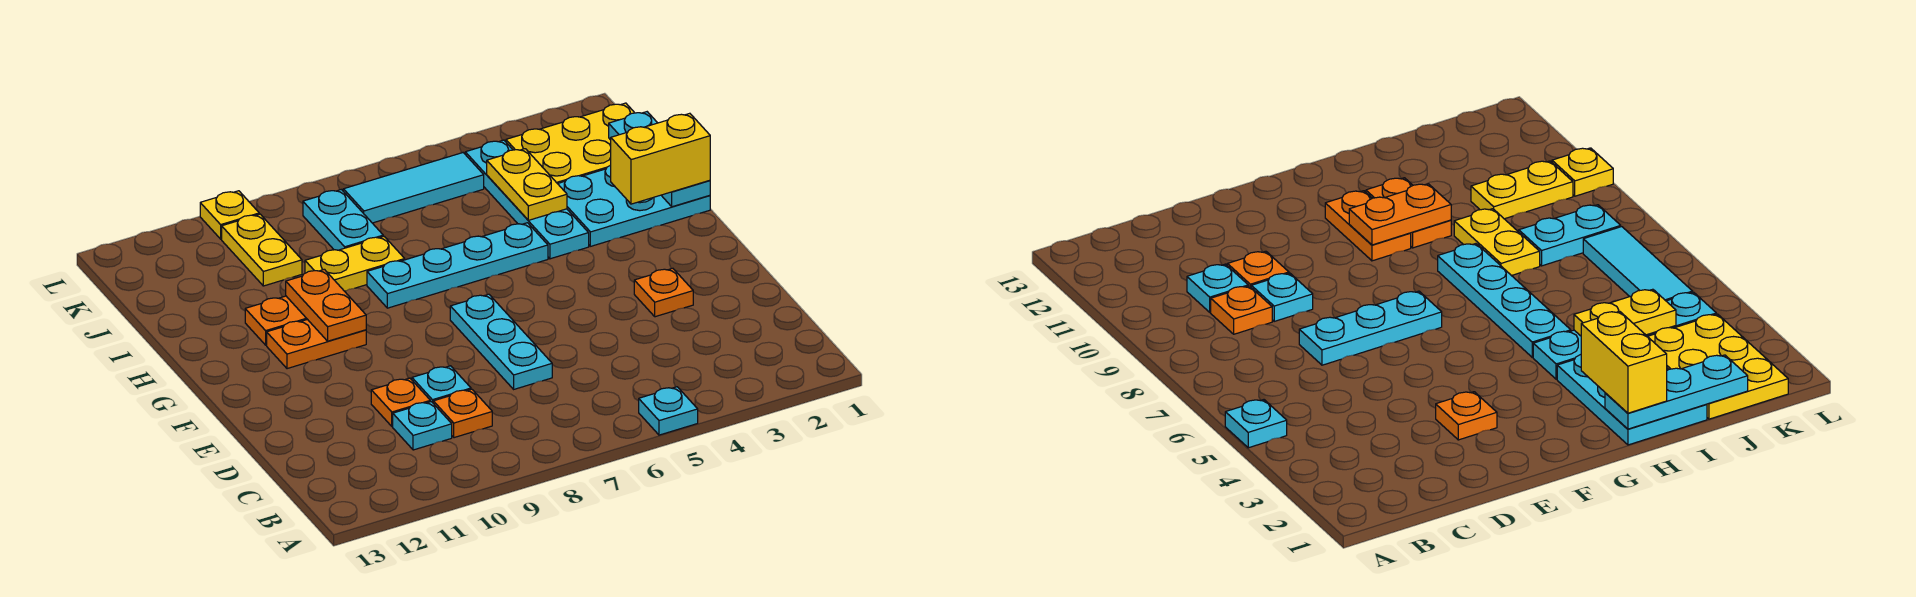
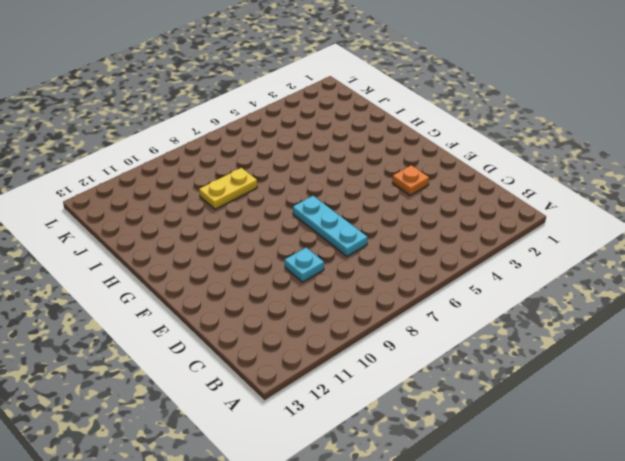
none -> cyan plate A5 level 1
none -> orange plate C9 level 1
none -> cyan plate C10 level 1

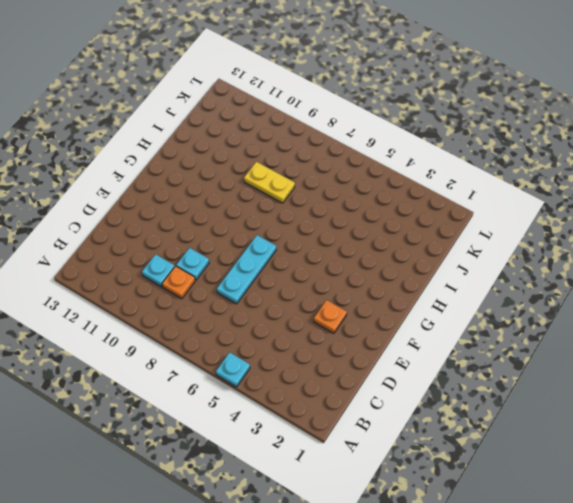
none -> orange plate D10 level 1
none -> orange plate G10:G11 level 1
none -> cyan plate H1:I3 level 1

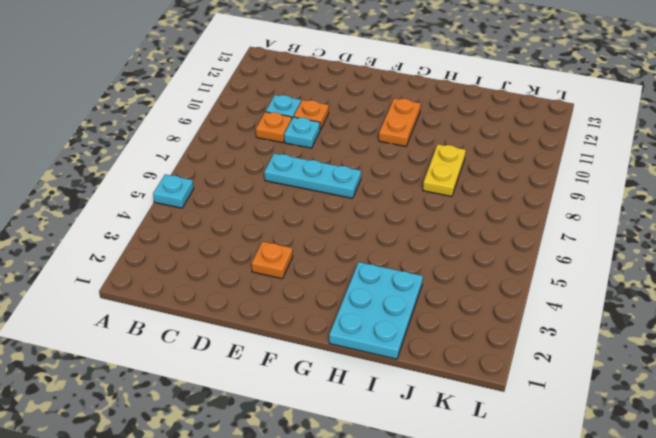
none -> cyan plate H4:K4 level 1
none -> cyan plate H5:H8 level 1
none -> orange plate H10:H11 level 1

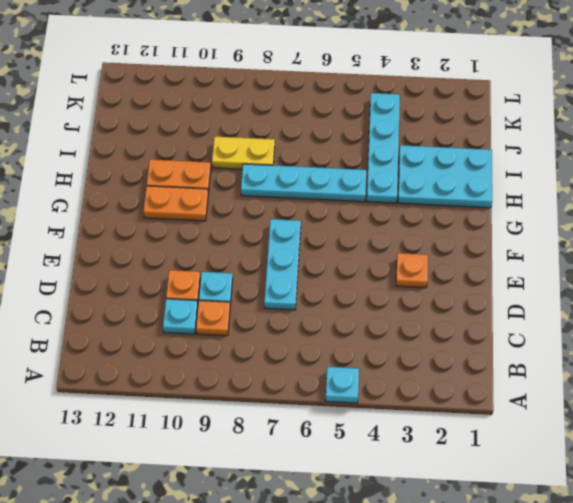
none -> yellow plate J1:K3 level 1
none -> cyan plate J8:K8 level 1
none -> yellow plate J10:K10 level 1

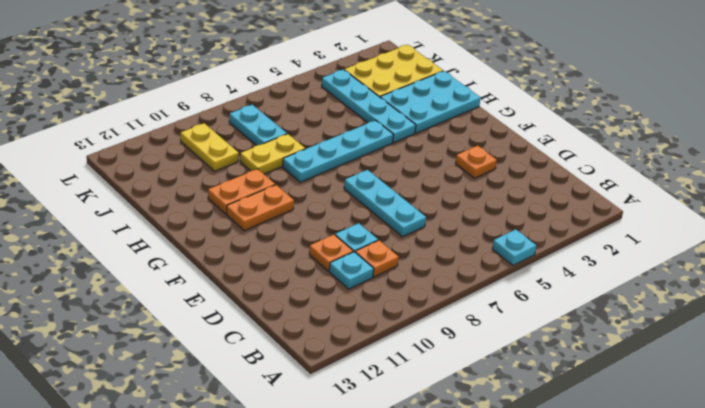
none -> cyan tile K5:K7 level 1
none -> yellow plate L10 level 1
none -> orange plate G10:H10 level 2

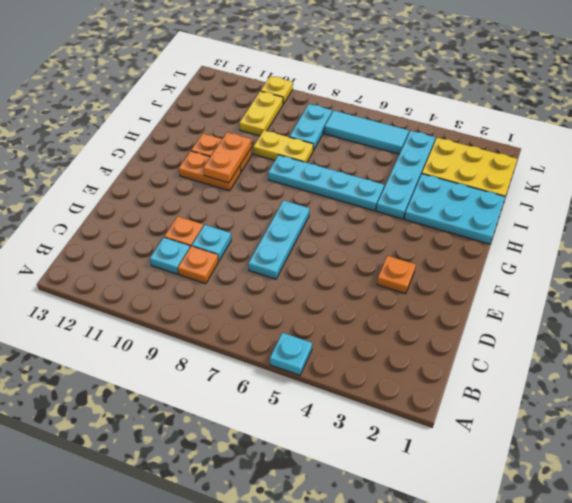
none -> cyan plate H1:J1 level 2
none -> yellow plate I4:J4 level 2
none -> yellow brick H1:H2 level 3

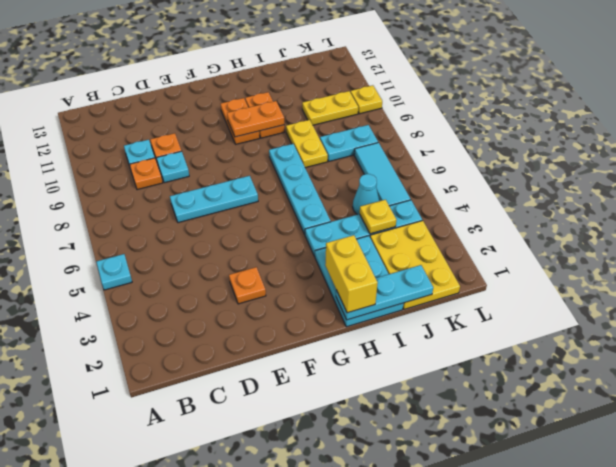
yellow plate J4 level 2 -> yellow plate I4:J4 level 2
cyan cone J5 level 1 -> none

